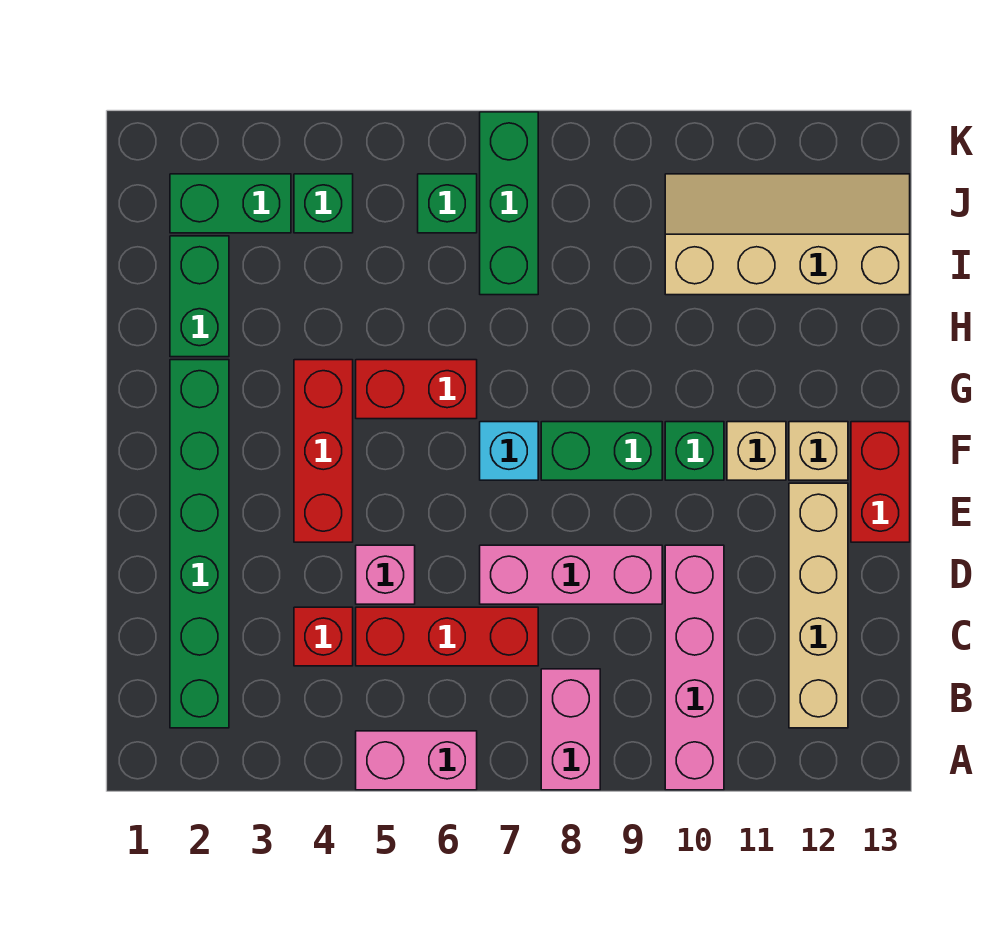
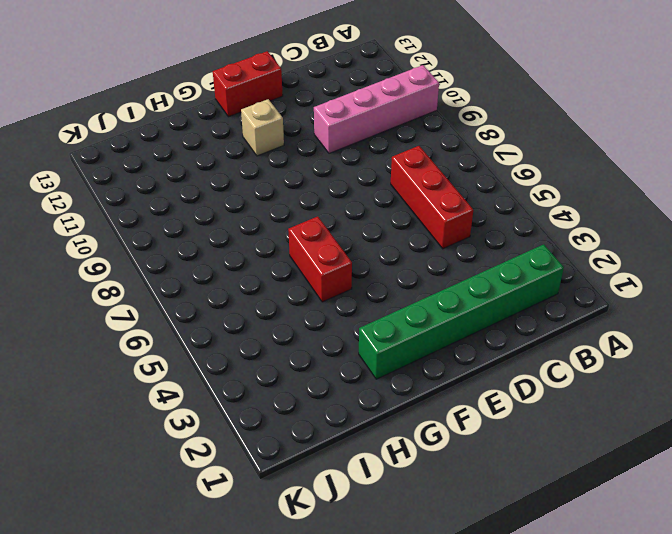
none -> pink brick A5:A6 level 1
none -> pink brick A8:B8 level 1
none -> tan brick B12:E12 level 1

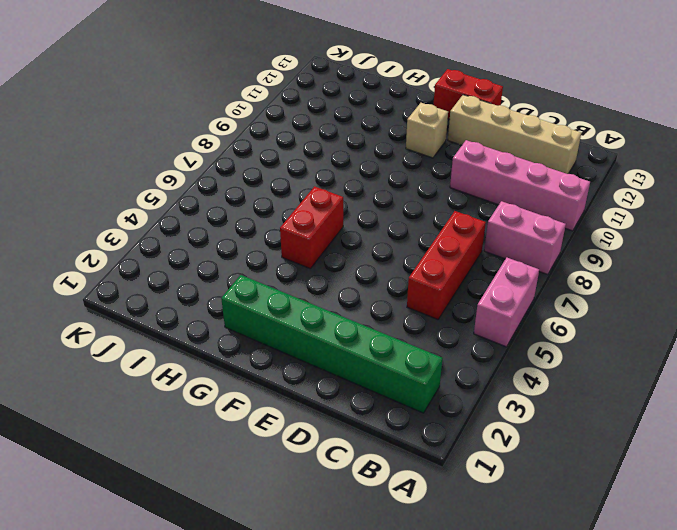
none -> red brick C4 level 1
none -> pink brick D5 level 1
none -> pink brick D7:D9 level 1

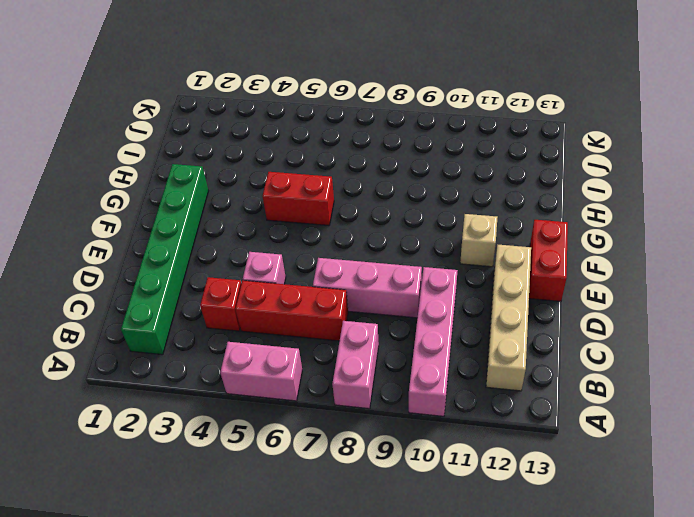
none -> red brick E4:G4 level 1
none -> cyan brick F7 level 1
none -> green brick F8:F9 level 1

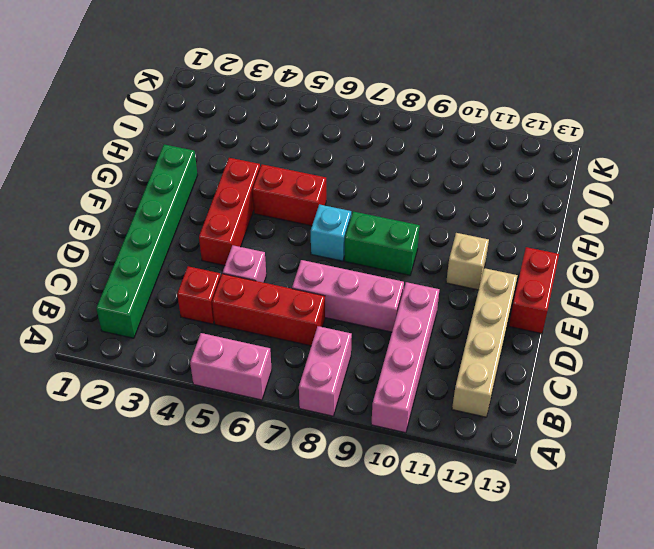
none -> green brick F10 level 1
none -> tan brick F12 level 1
none -> green brick H2:I2 level 1

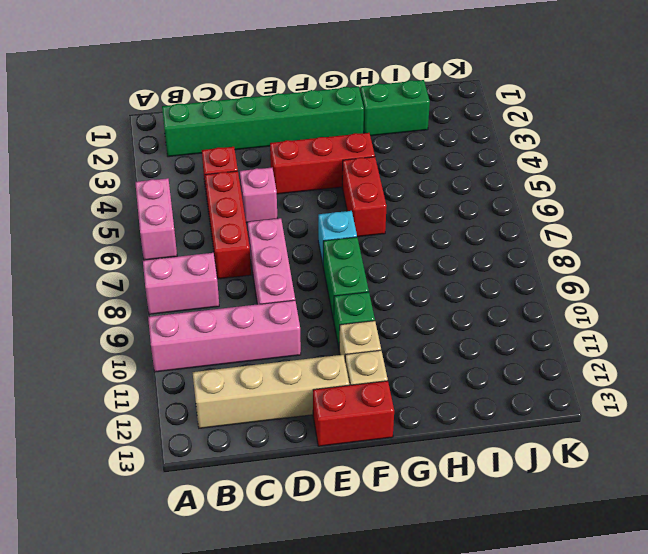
none -> green brick I7:K7 level 1
none -> tan slope I10:J13 level 1 top I
none -> green brick J2:J3 level 1

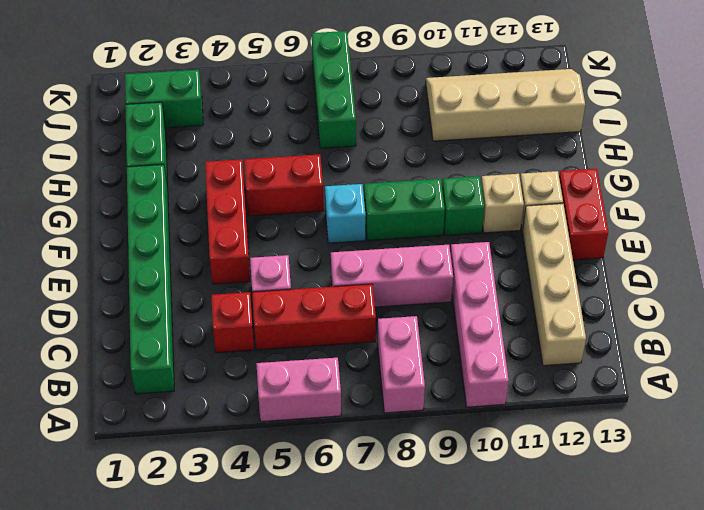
none -> green brick J4 level 1
none -> green brick J6 level 1

